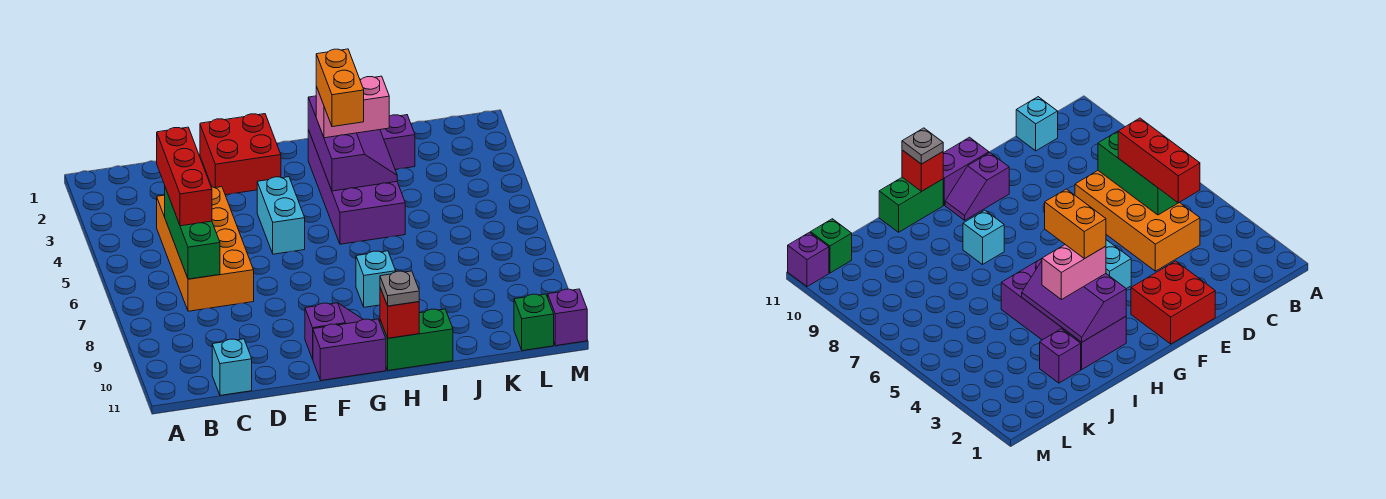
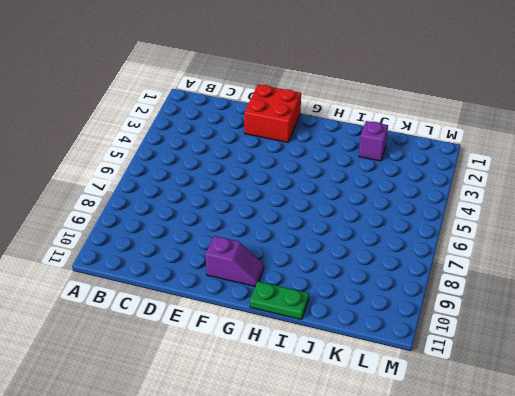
green plate H11:I11 level 1 -> green brick H11:I11 level 1
none -> orange brick C4:D7 level 1
none -> cyan brick C11 level 1
none -> cyan brick F4:F5 level 1

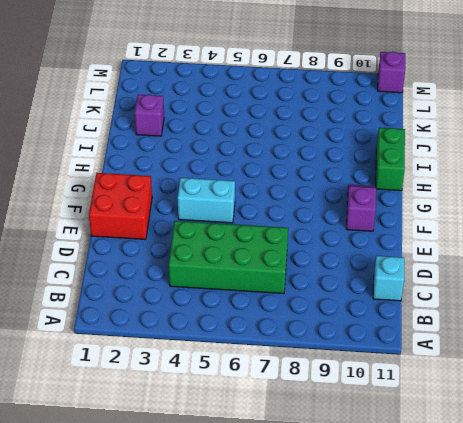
green brick C4:D7 level 1 -> orange brick C4:D7 level 1
none -> purple brick F11:G11 level 1
none -> purple brick H2:I5 level 1
none -> cyan brick H8 level 1

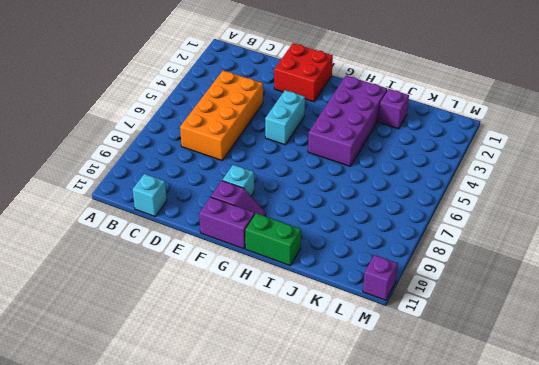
cyan brick F9 level 1 -> cyan brick H8 level 1
none -> green brick L11 level 1
none -> green brick C5:C7 level 2
none -> purple slope H2:I4 level 2 top H

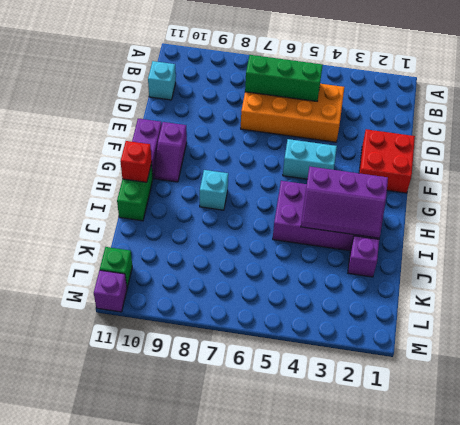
none -> red brick C4:C6 level 3
none -> pink brick H3:I3 level 3
none -> grey plate H11 level 3

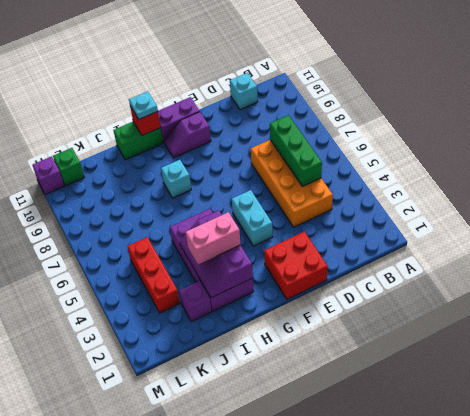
cyan plate H11 level 3 -> grey plate H11 level 3
red brick K3:K5 level 1 -> red brick C4:C6 level 3
none -> orange brick H3:H4 level 4

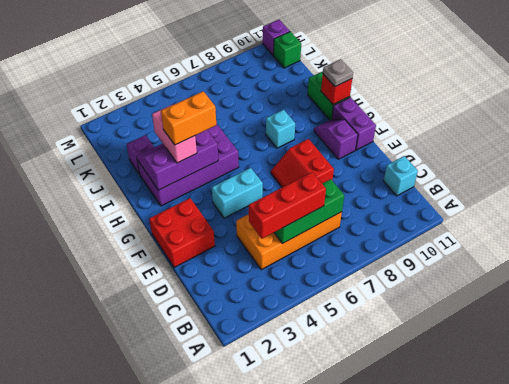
red slope E7:F8 level 1 top 8 -> none

